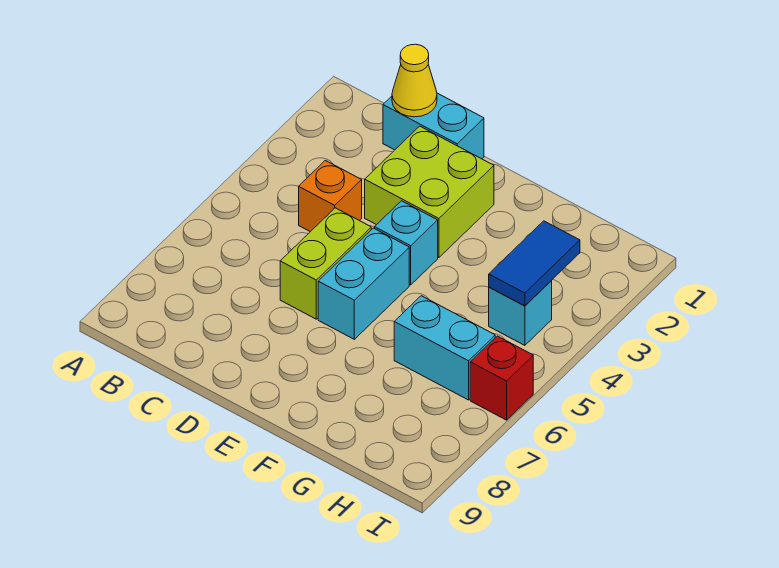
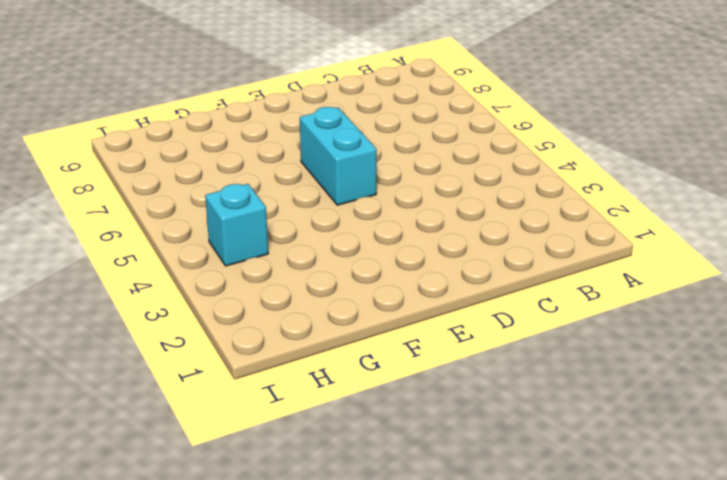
none -> cyan brick C1:D1 level 1
none -> orange brick C4 level 1

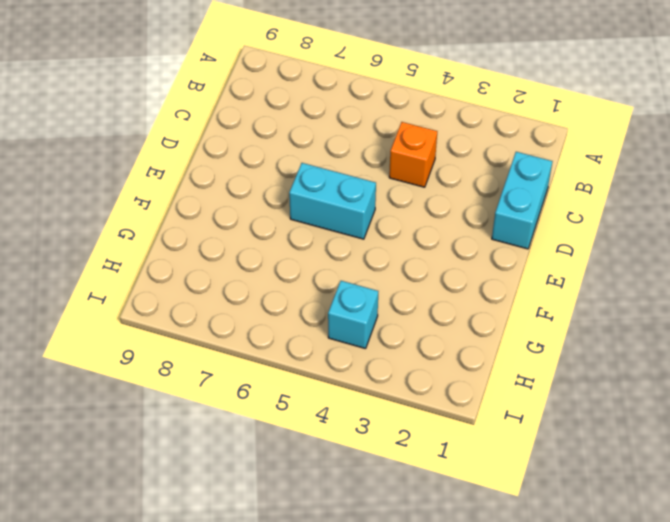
none -> lime brick D2:E3 level 1
none -> lime brick D5:D6 level 1

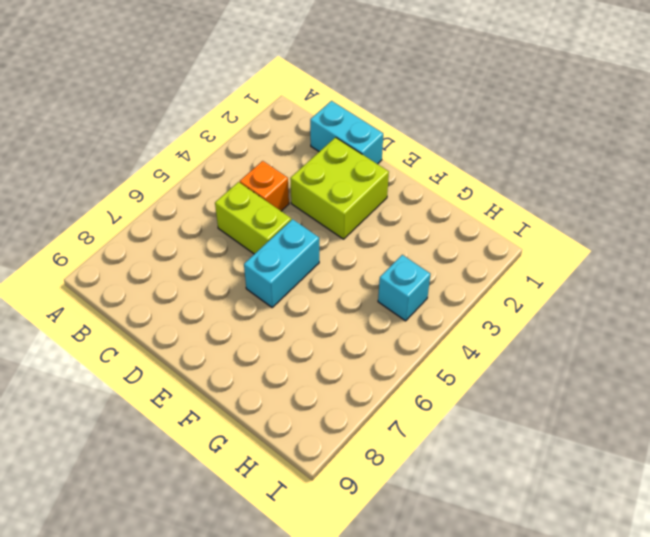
lime brick C5:D5 level 1 -> lime brick D5:D6 level 1
none -> cyan brick E4 level 1
none -> cyan brick G6:H6 level 1

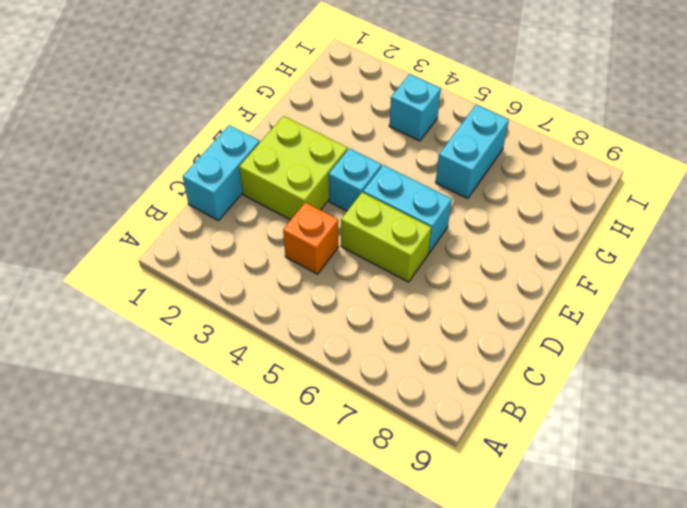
none -> red brick I6 level 1
none -> yellow cone C1 level 2

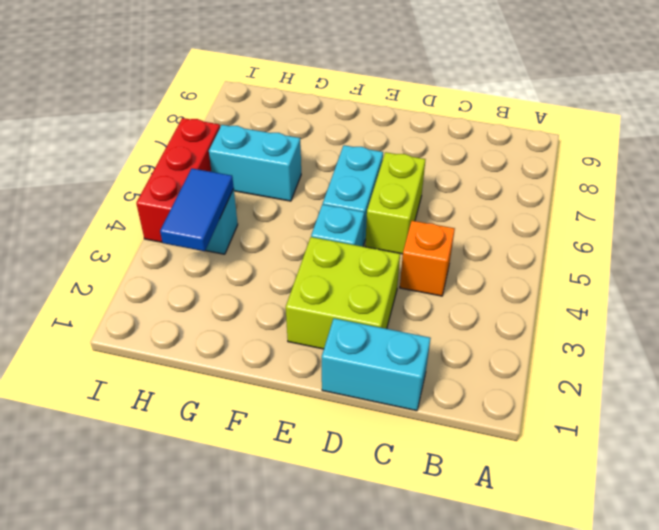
red brick I4:I6 level 1 -> red brick I6 level 1
none -> yellow cone C1 level 2

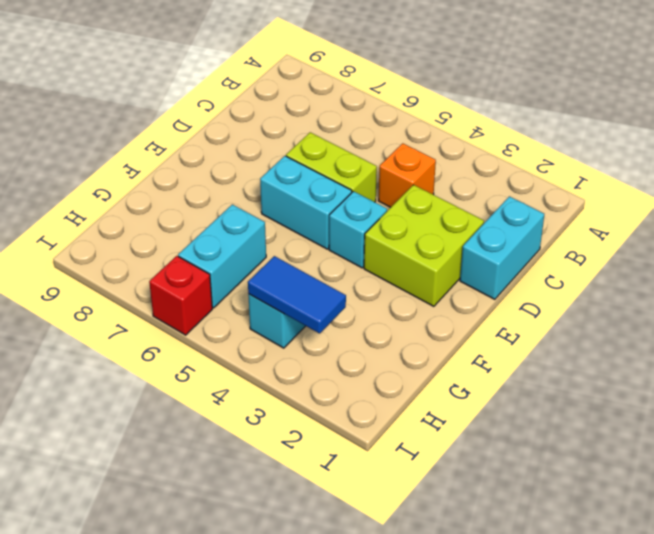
none -> yellow cone C1 level 2

